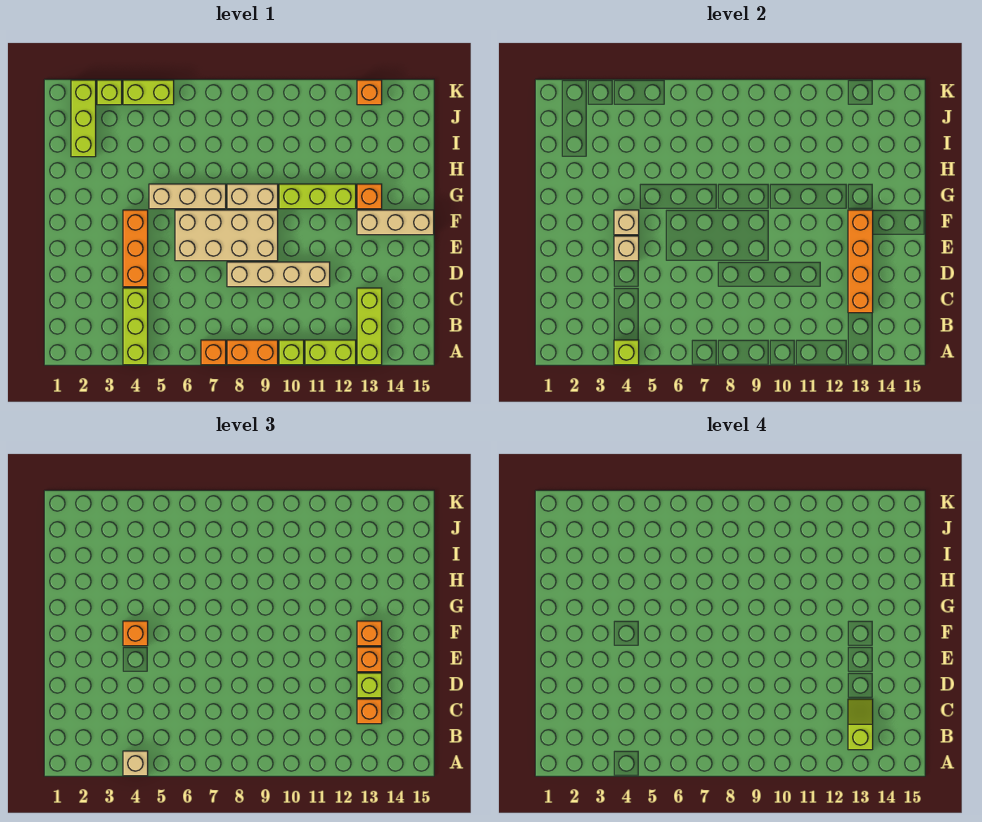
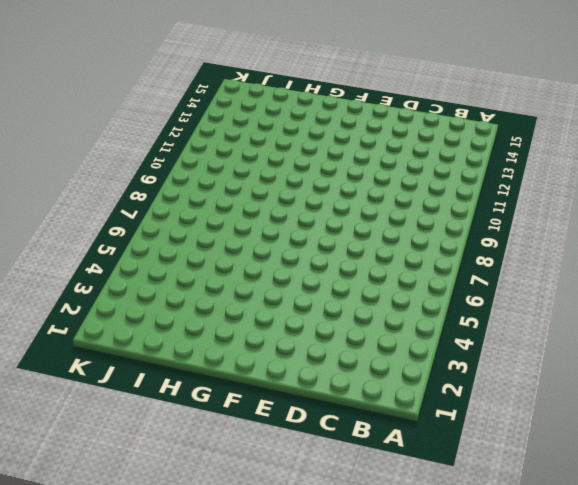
none -> lime brick A4:C4 level 1
none -> orange brick A7 level 1
none -> orange brick A8:A9 level 1

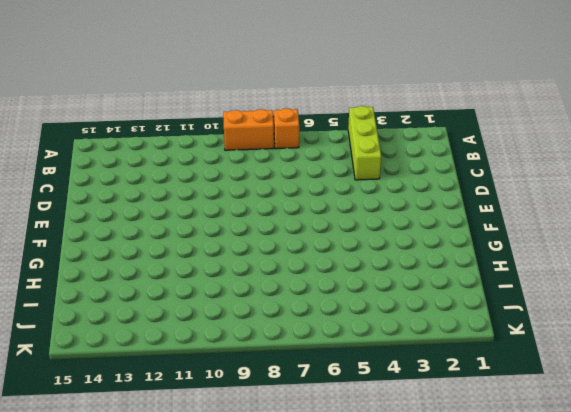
none -> lime brick A10 level 1
none -> lime brick A11:A12 level 1
none -> lime brick A13:C13 level 1

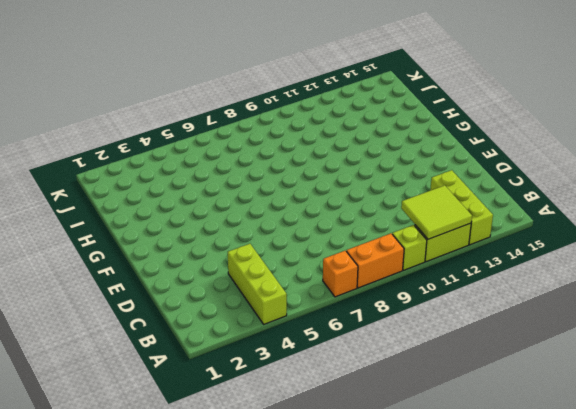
lime tile A11:B12 level 2 -> none
none -> orange brick D4:F4 level 1
none -> tan brick D8:D11 level 1
none -> tan brick E6:F9 level 1

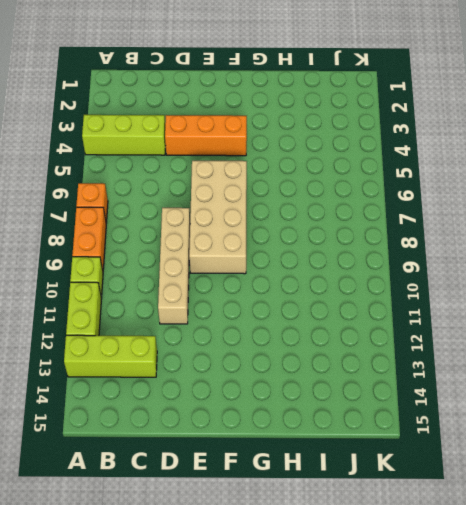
none -> tan brick F13:F15 level 1
none -> tan brick G5:G7 level 1
none -> tan brick G8:G9 level 1

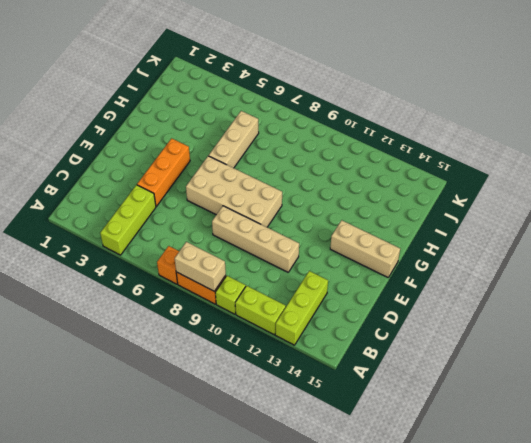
tan brick A8:A9 level 2 -> tan brick G8:G9 level 1
tan brick G6:I6 level 1 -> tan brick G5:G7 level 1
none -> lime brick G10:G12 level 1
none -> orange brick G13 level 1
none -> lime brick I2:K2 level 1

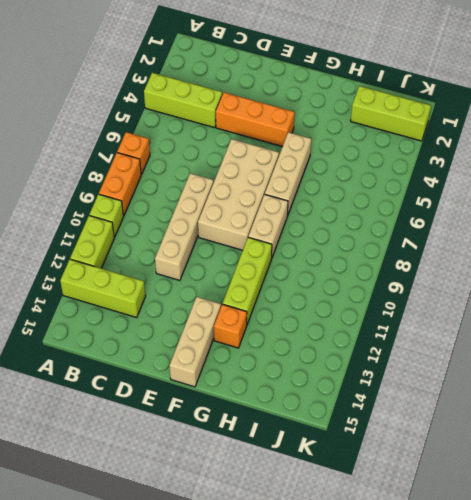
none -> lime brick K3 level 1
none -> lime brick K4:K5 level 1
none -> orange brick K13 level 1

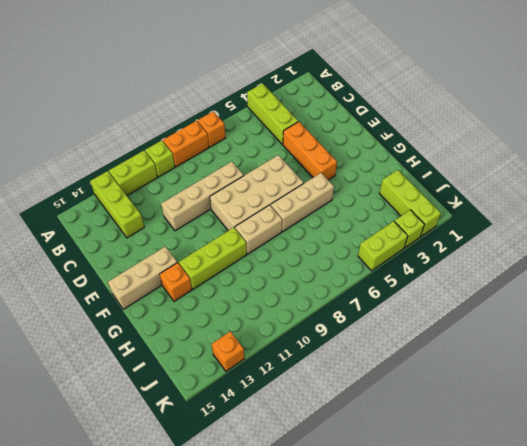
none -> lime brick A4 level 2
none -> orange brick C13:F13 level 2
none -> tan brick E4 level 2

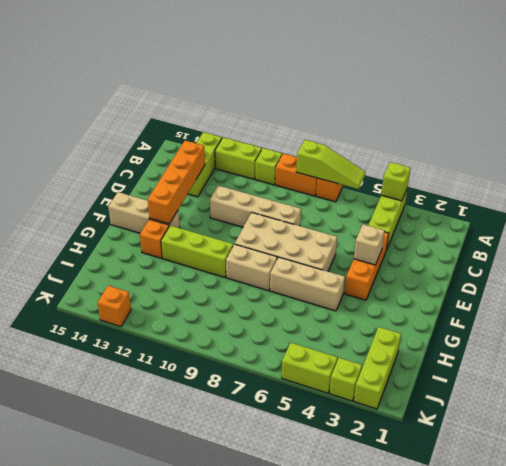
lime slope A6:A8 level 2 top 8 -> none
none -> tan brick F4 level 2
none -> tan brick A4 level 3
none -> orange brick C13 level 3

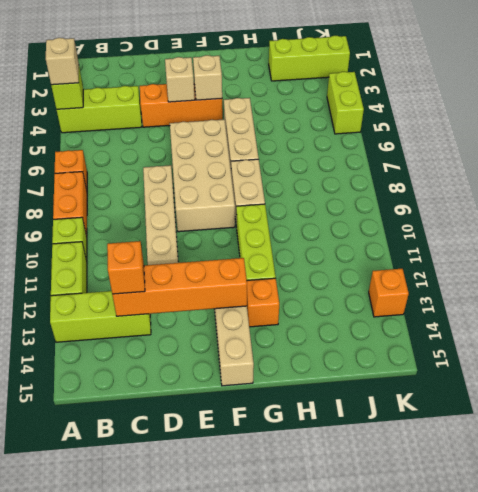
none -> lime brick K3 level 1
none -> lime brick D13 level 3
none -> orange brick E13 level 3

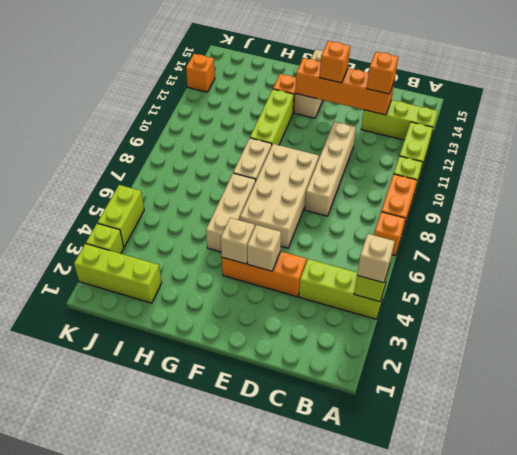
none -> lime brick D13 level 3
none -> orange brick F4 level 3
none -> orange brick F13 level 3

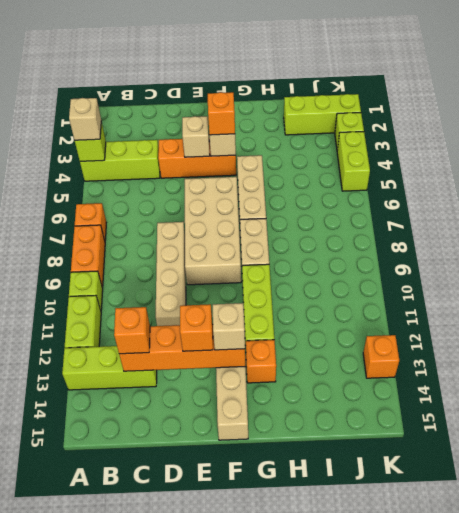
tan brick F13 level 3 -> orange brick F13 level 3
none -> lime brick D13 level 3
none -> lime slope B13:C13 level 4 top B

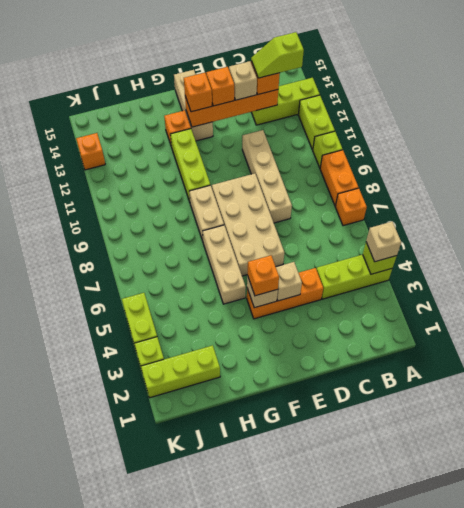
tan brick D13 level 3 -> lime brick D13 level 3

